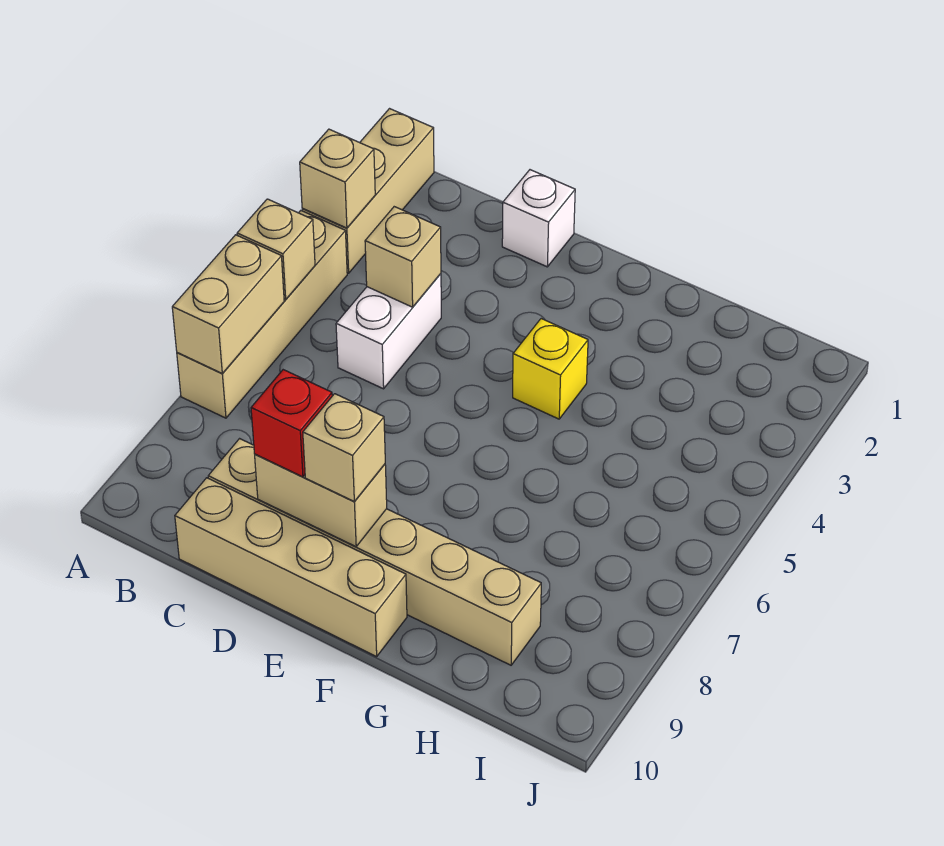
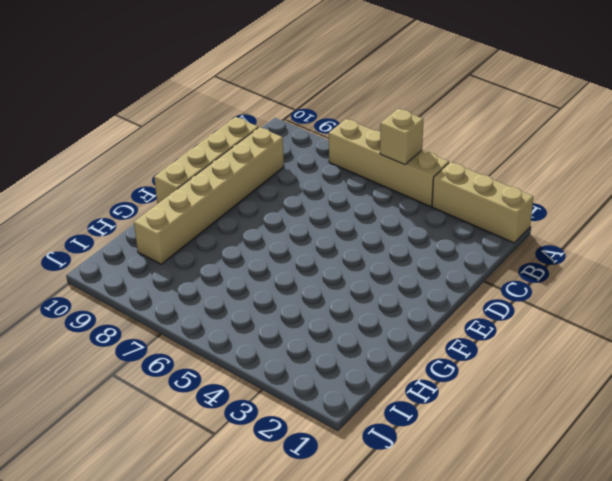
none -> white brick C4:C5 level 1
none -> white brick D1 level 1
none -> yellow brick F4 level 1

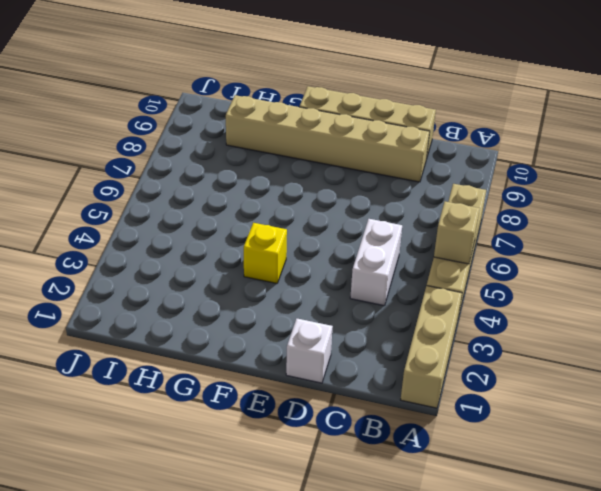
none -> tan brick A3 level 2
none -> tan brick A6:A7 level 2
none -> tan brick C4 level 2

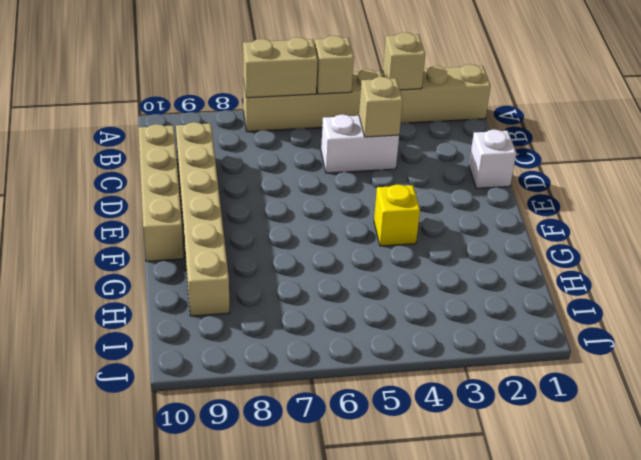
none -> tan brick D9:E9 level 2
none -> red brick D9 level 3
none -> tan brick E9 level 3

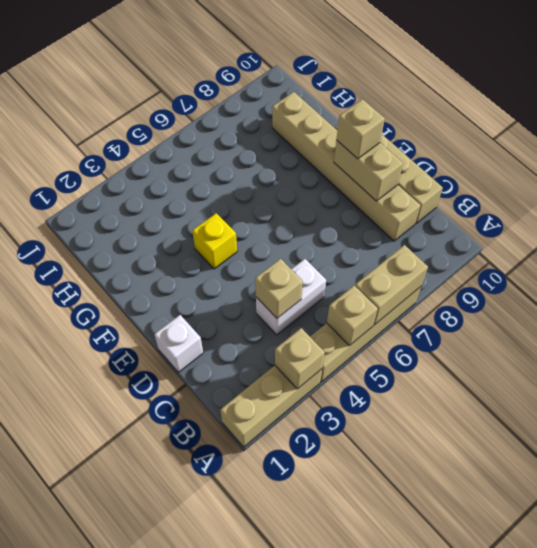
none -> red brick D9 level 3

